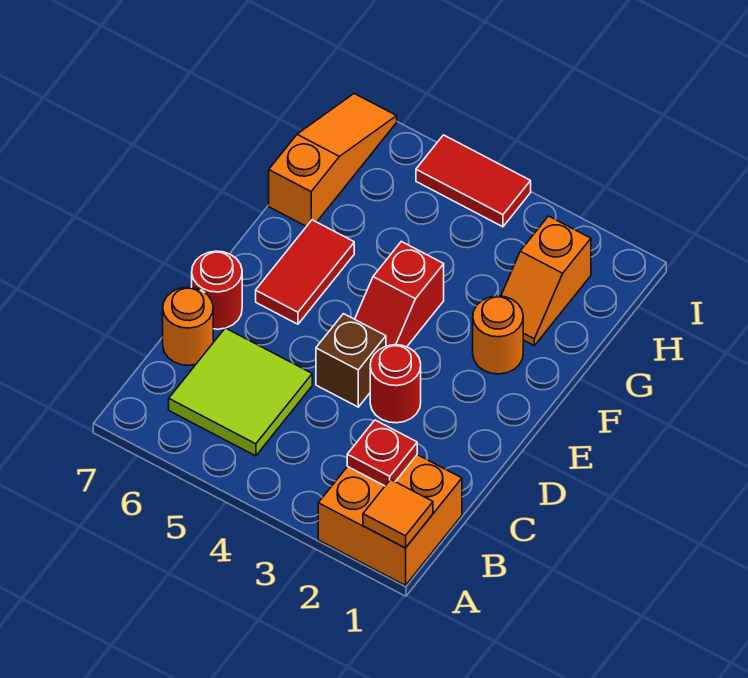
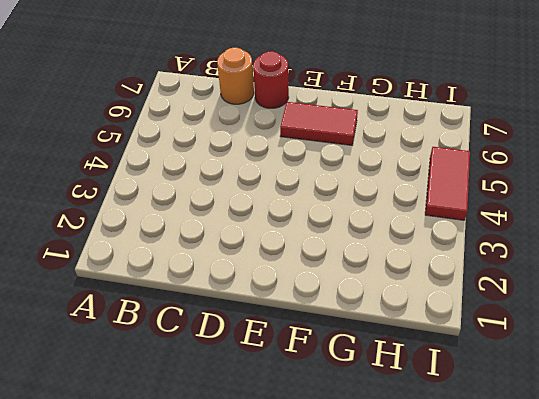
none -> orange brick A1:B2 level 1
none -> lime tile B5:C6 level 1
none -> red round brick D3 level 1

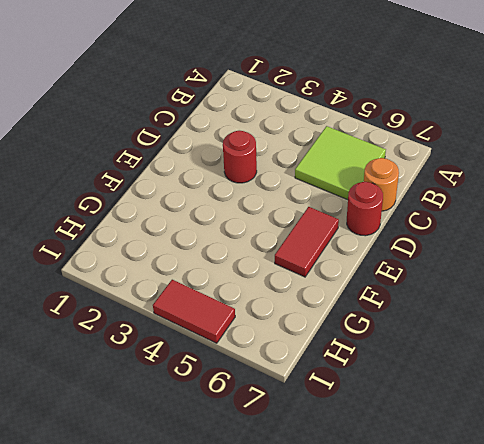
none -> orange brick A1:B2 level 1
none -> brown brick D4 level 1
none -> red slope E4:F4 level 1 top F

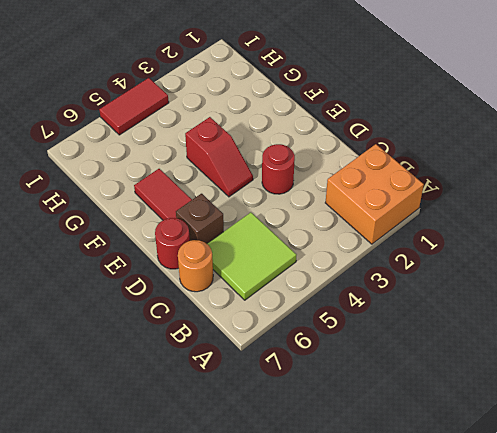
brown brick D6 level 1 -> brown brick D4 level 1
none -> orange round brick F2 level 1
none -> orange slope G2:H2 level 1 top H
none -> orange slope G7:I7 level 1 top G

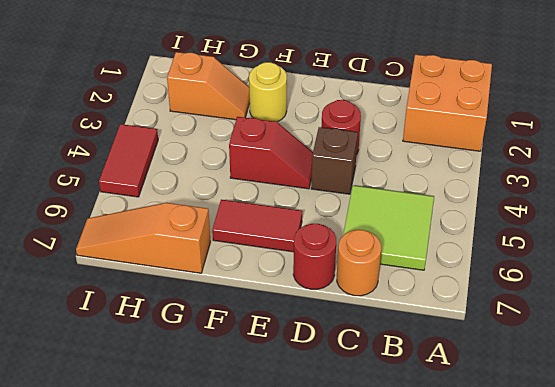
yellow round brick F2 level 1 -> orange round brick F2 level 1
none -> orange tile A1 level 2
none -> red plate B2 level 2

